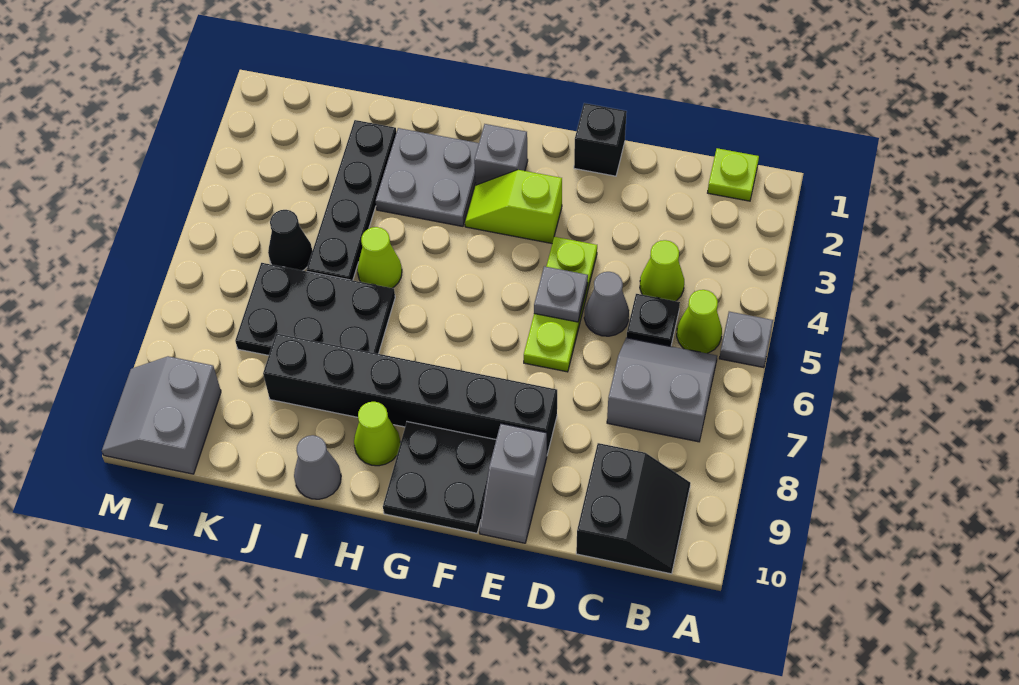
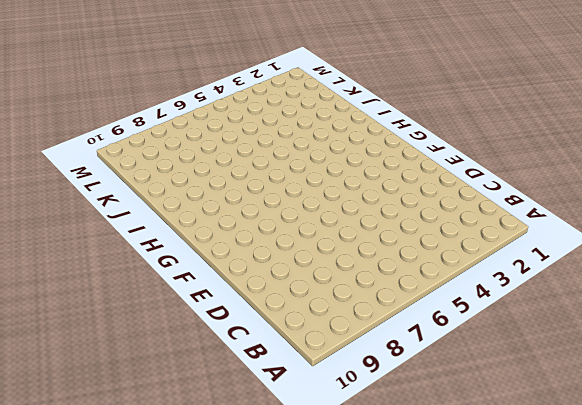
none -> grey plate A5 level 1
none -> lime plate B1 level 1
none -> lime cone B5 level 1

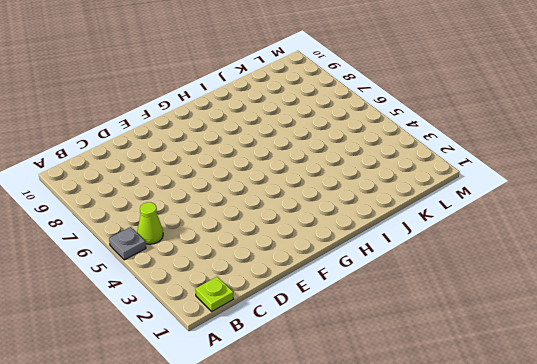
none -> grey slope B6:C7 level 1 top 7
none -> black slope B9:C10 level 1 top C
none -> lime cone C4 level 1

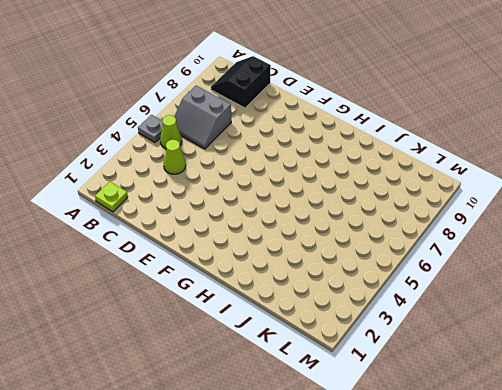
none -> black plate C5 level 1
none -> grey cone D5 level 1
none -> black brick E1 level 1

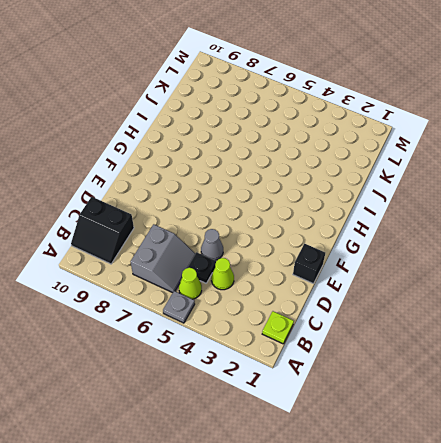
none -> lime plate E4:E6 level 1
none -> black brick E8:J8 level 1
none -> grey slope E9:E10 level 1 top 9

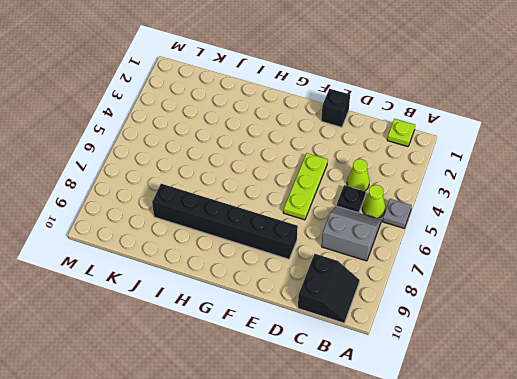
none -> grey cone D5 level 1
none -> grey slope E9:E10 level 1 top 9
none -> lime slope F3:G3 level 1 top F

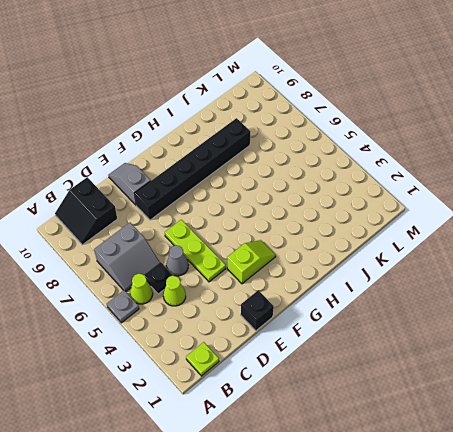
none -> black plate F9:G10 level 1
none -> grey brick G2 level 1
none -> grey plate H2:I3 level 1

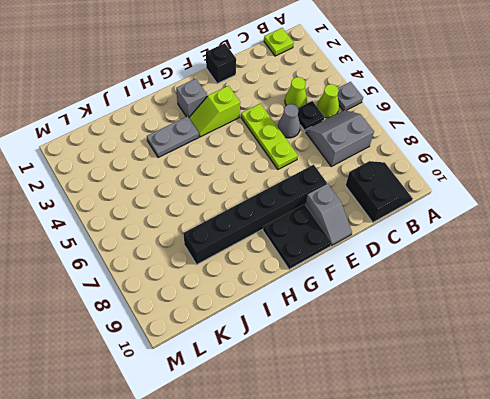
grey plate H3:I3 level 1 -> grey plate H2:I3 level 1
none -> lime cone H9 level 1
none -> lime cone I5 level 1
none -> black plate I6:K7 level 1

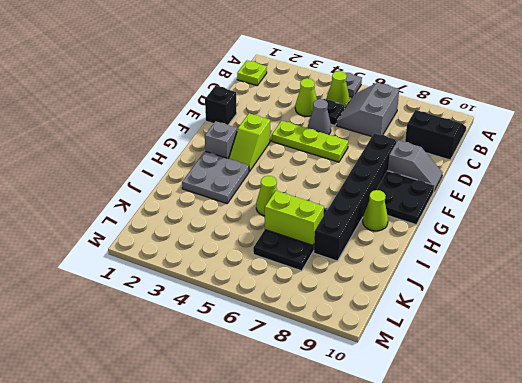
lime brick J6:J7 level 2 -> none
none -> grey cone I10 level 1
none -> black plate J2:J5 level 1
none -> black cone K5 level 1

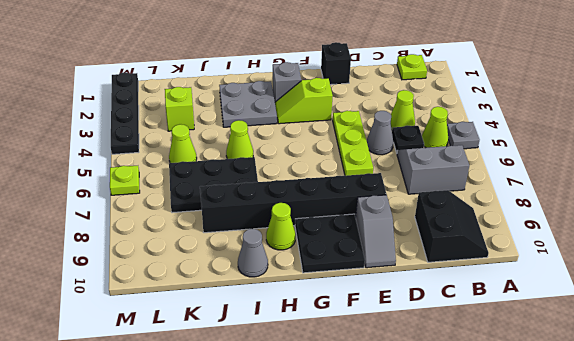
lime brick K3 level 1 -> none
lime cone K5 level 1 -> black cone K5 level 1
black plate M1:M4 level 1 -> black plate J2:J5 level 1
lime plate M6 level 1 -> none
none -> grey slope L9:M10 level 1 top L
none -> grey plate E5 level 2

